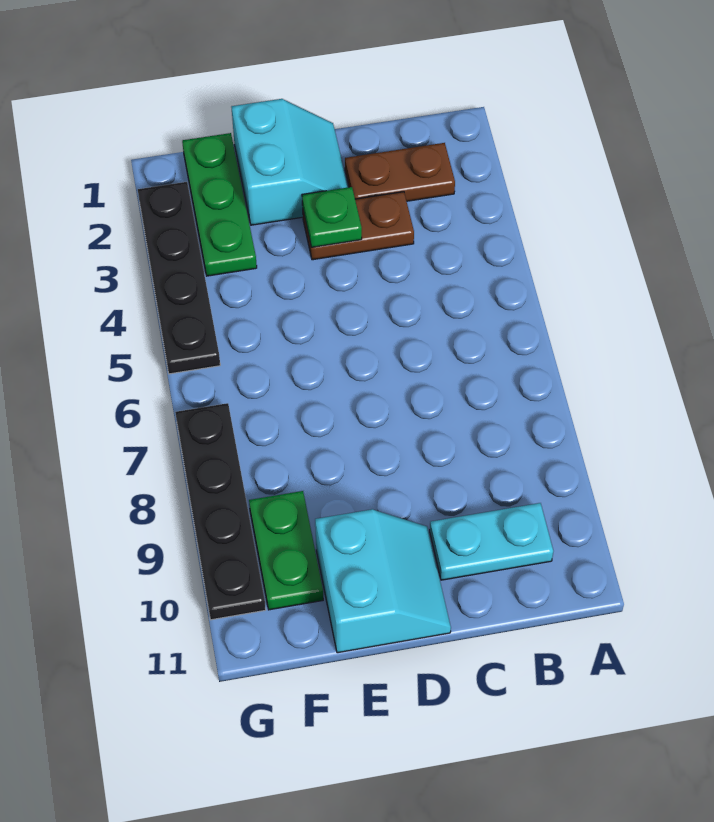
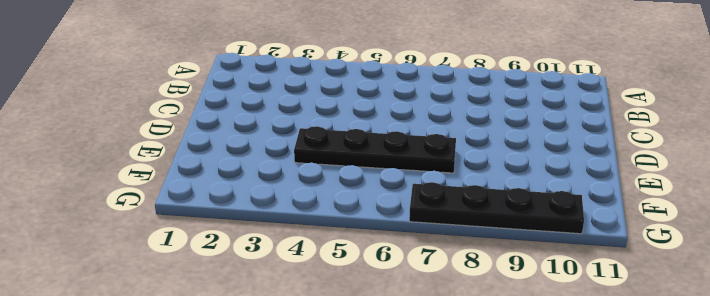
black plate E4:E7 level 1 -> black plate G2:G5 level 1
none -> brown plate B2:C2 level 1
none -> cyan plate B10:C10 level 1

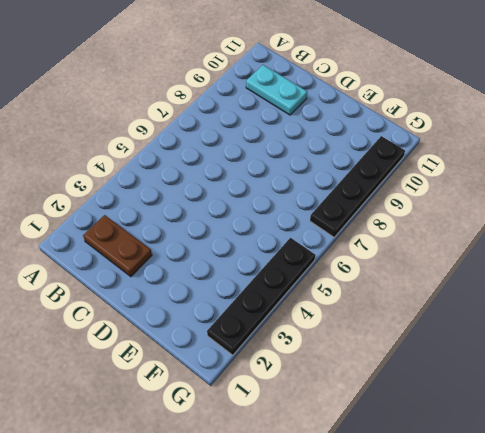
none -> brown plate C3:D3 level 1
none -> cyan slope D1:E2 level 1 top E

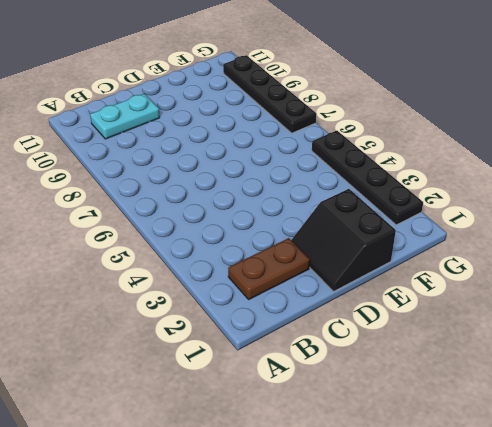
black slope D1:E2 level 1 top E -> cyan slope D1:E2 level 1 top E
none -> brown plate C3:D3 level 1
none -> cyan slope D10:E11 level 1 top E

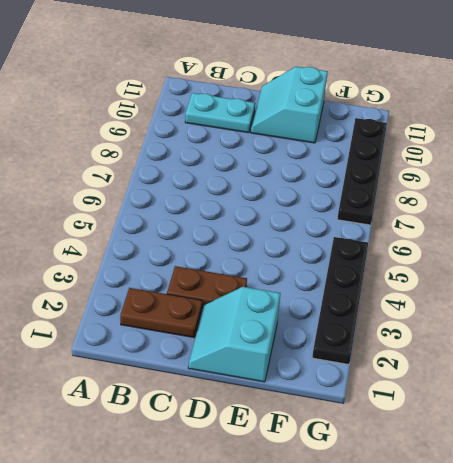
none -> green plate F1:F3 level 1
none -> green plate F9:F10 level 1

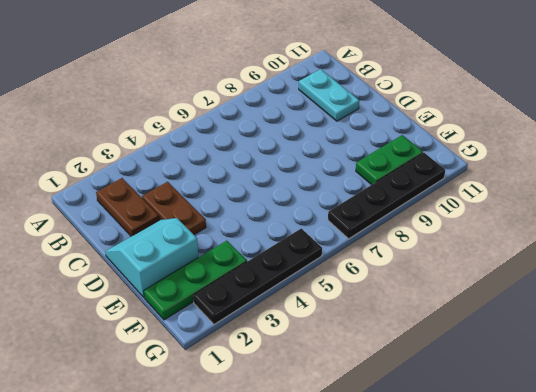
none -> cyan slope D10:E11 level 1 top E
none -> green plate D3 level 2

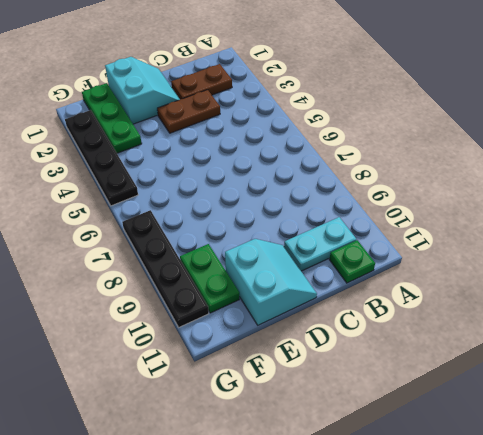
green plate B11 level 1 -> green plate D3 level 2

